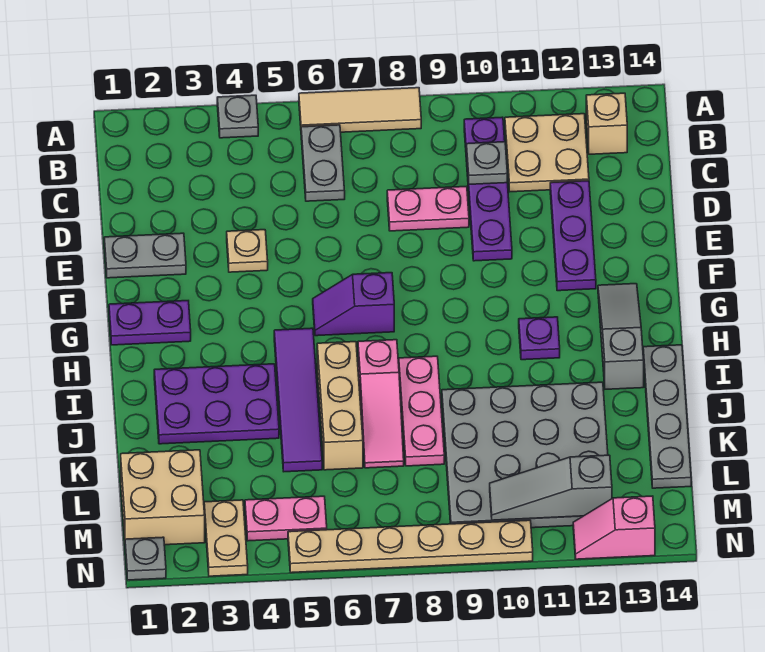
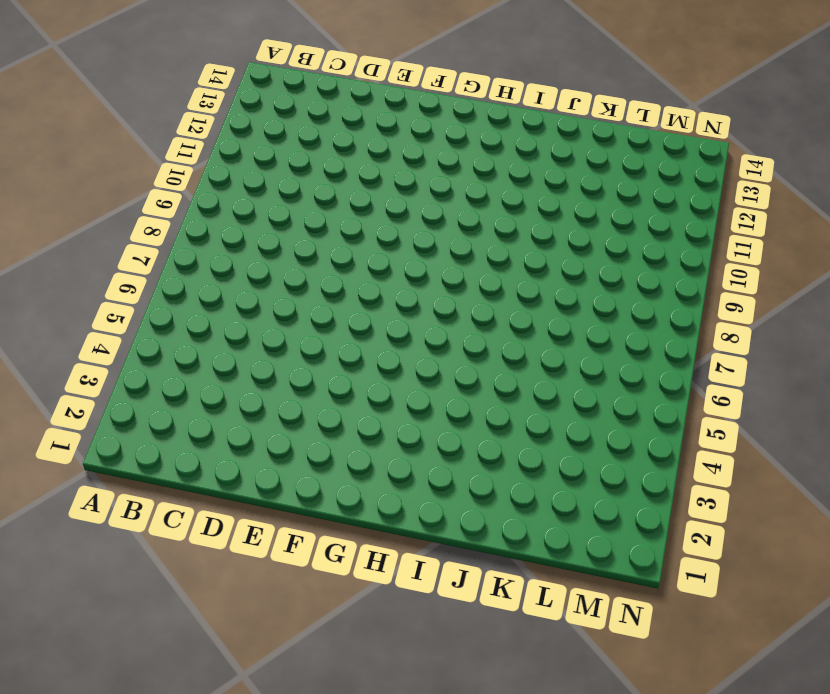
none -> grey plate A4 level 1
none -> tan tile A6:A8 level 1
none -> grey plate B6:C6 level 1

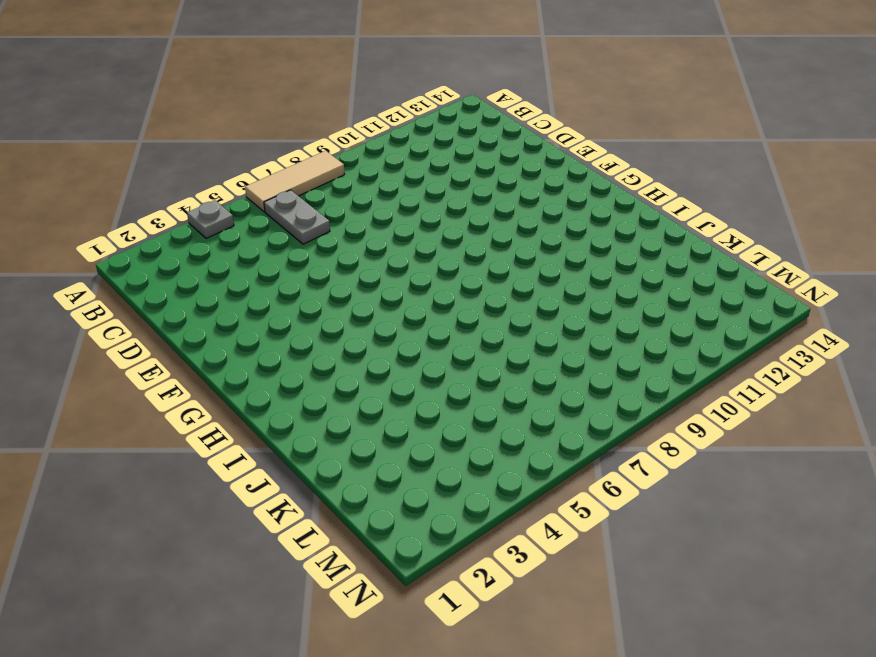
none -> purple plate B10:E10 level 1
none -> tan plate B11:C12 level 1
none -> tan brick B13 level 1

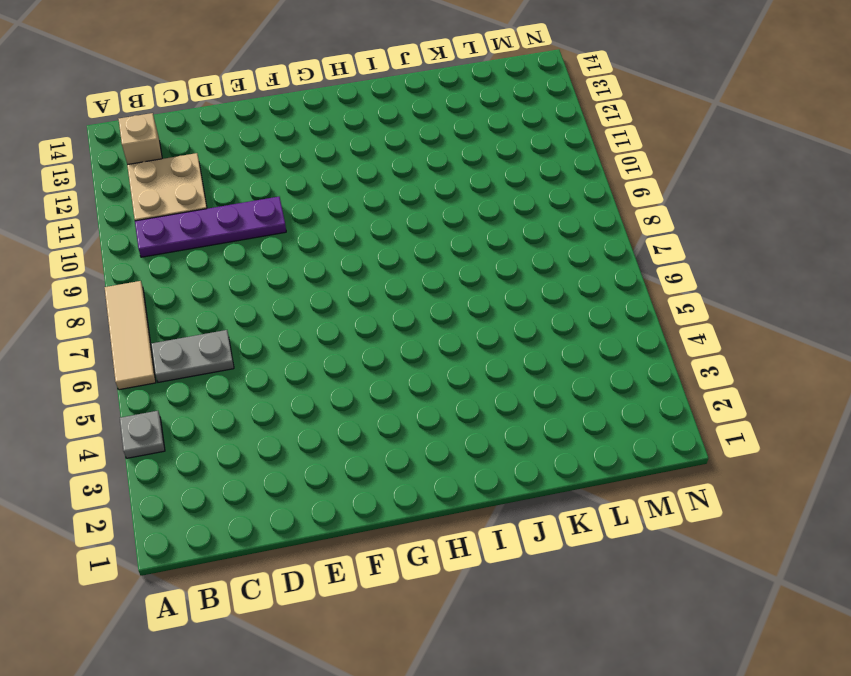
none -> pink plate D8:D9 level 1
none -> purple plate D12:F12 level 1
none -> grey plate E1:E2 level 1

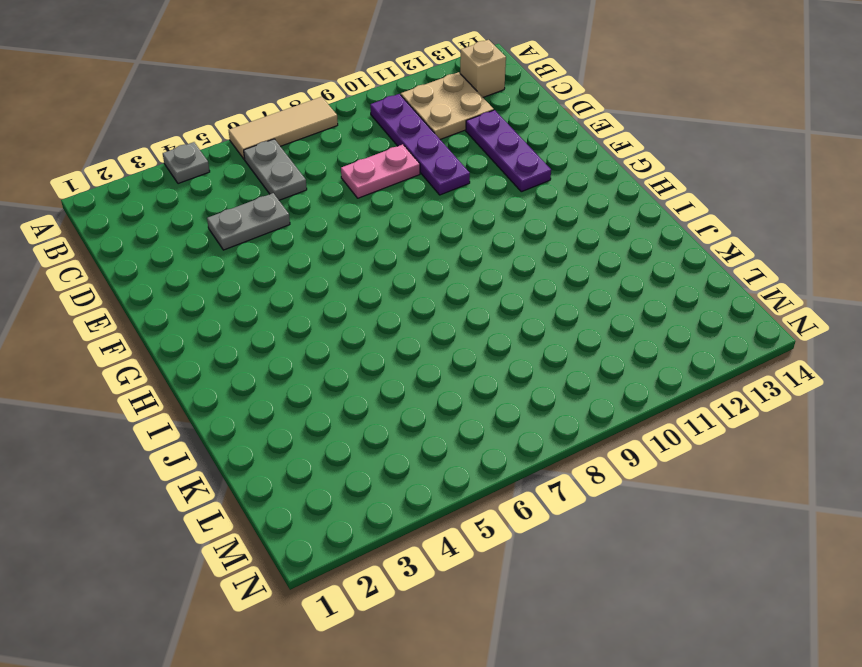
grey plate D4:D5 level 1 -> grey plate E1:E2 level 1
none -> tan plate E4 level 1
none -> purple plate G1:G2 level 1
none -> purple slope G6:G7 level 1 top 7

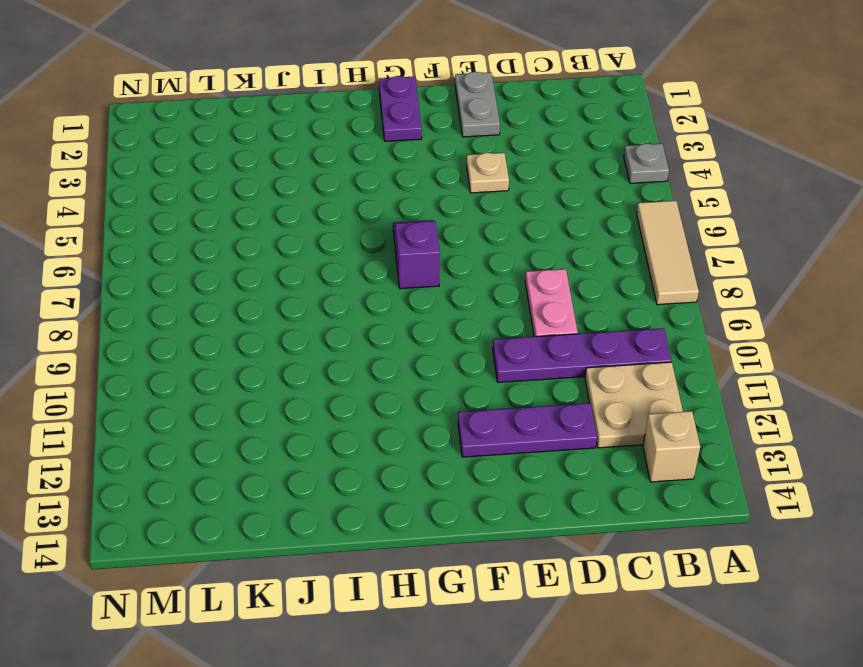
none -> grey plate B6:C6 level 1
none -> grey slope G13:I13 level 1 top I
none -> purple tile H5:K5 level 1

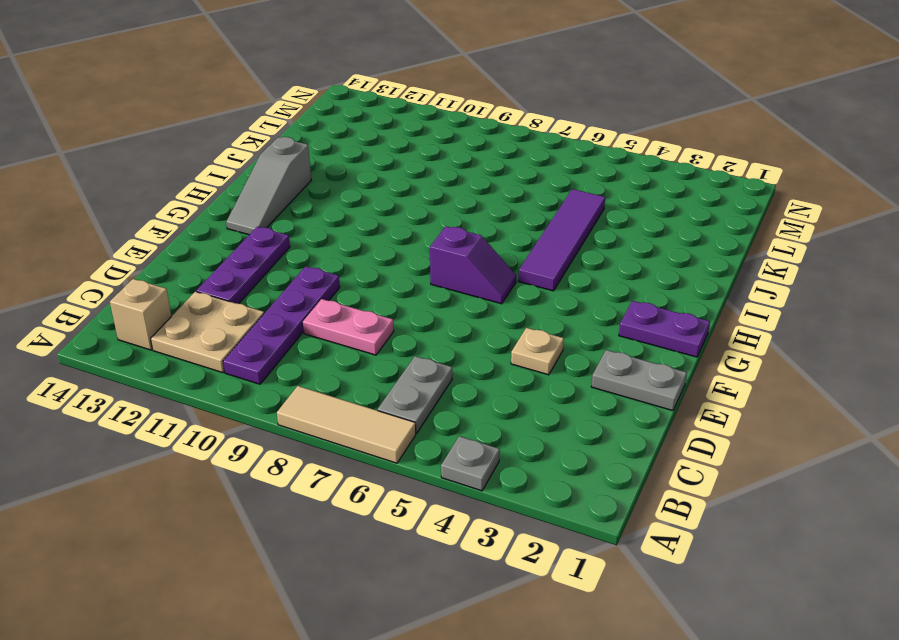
none -> purple plate H11 level 1
none -> purple plate I2:J4 level 1
none -> tan brick I6:K6 level 1

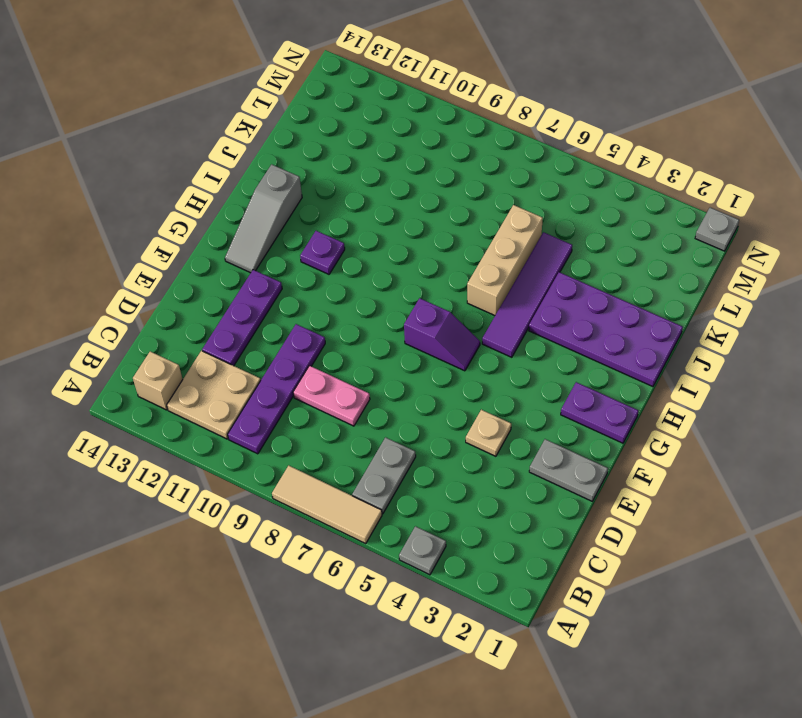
purple plate I1:J4 level 1 -> purple plate I2:J4 level 1
none -> pink slope I7:K7 level 1 top I
none -> pink plate I8:K8 level 1
none -> grey plate I14:L14 level 1

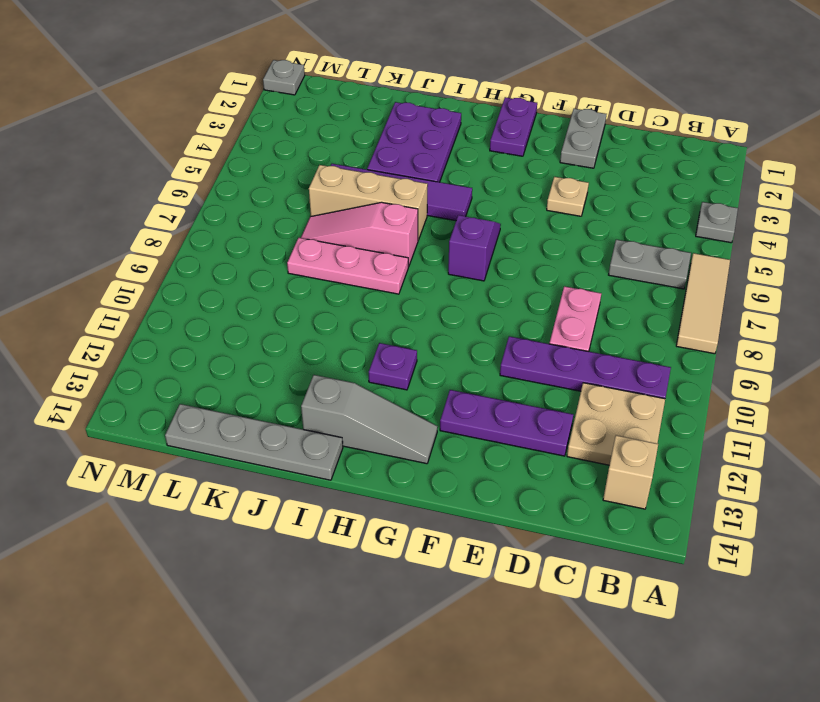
none -> grey plate J9:M12 level 1
none -> tan brick L1:M2 level 1
none -> tan plate M3:N3 level 1

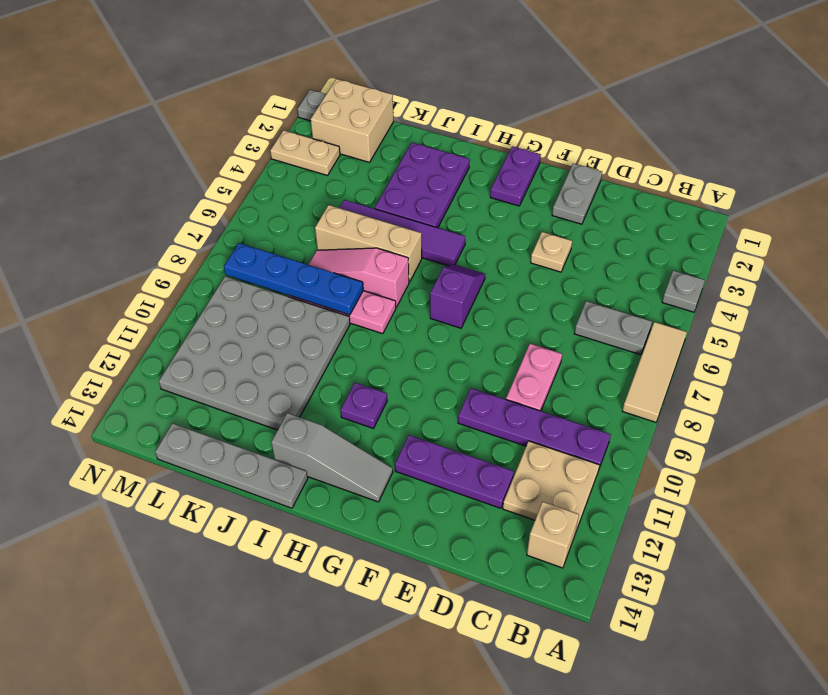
blue plate J8:M8 level 2 -> none
none -> pink plate M4:M5 level 1
none -> tan plate N5:N10 level 1
none -> pink slope N12:N13 level 1 top 13

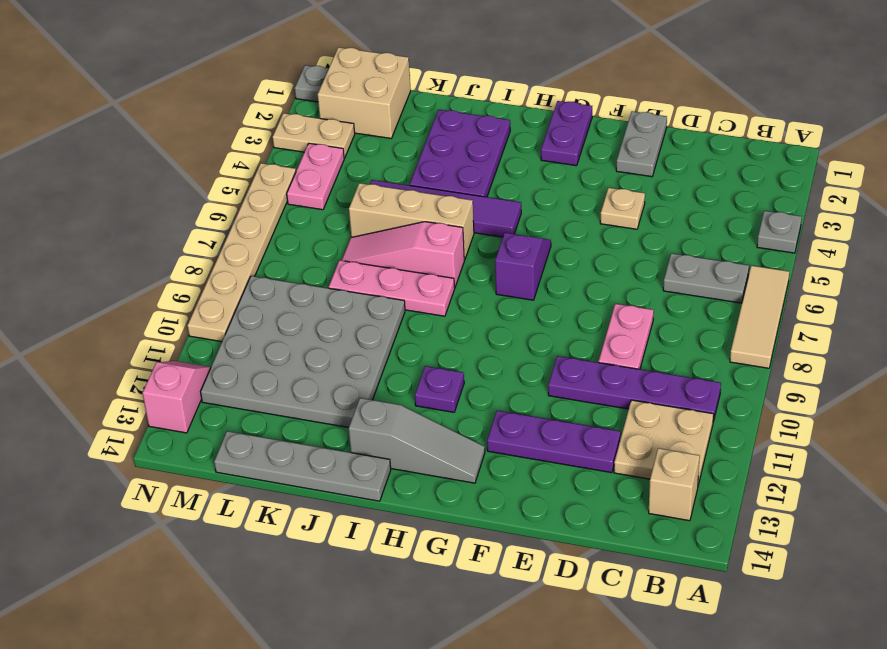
none -> grey plate C10 level 2
none -> grey slope M10:M12 level 2 top 12

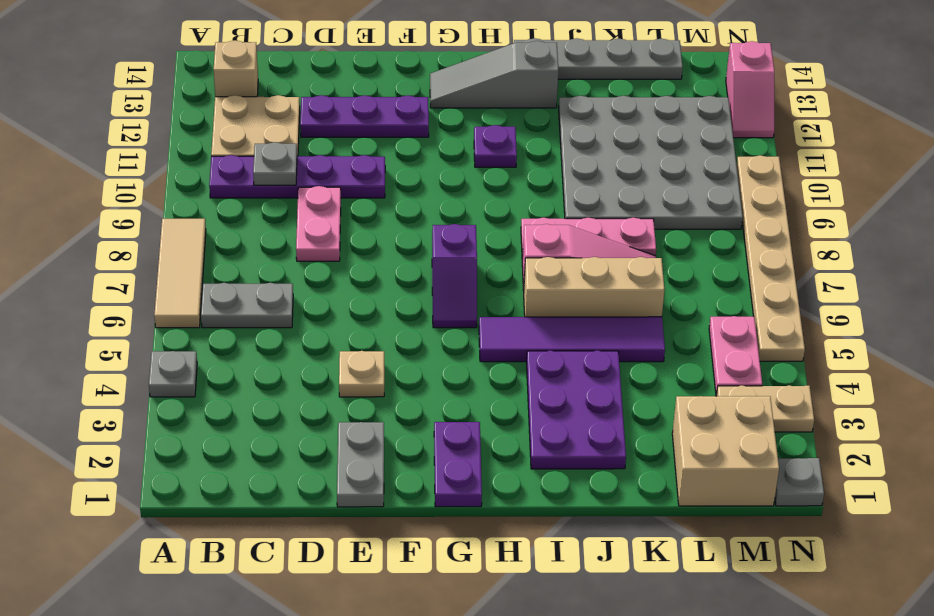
none -> grey slope M10:M12 level 2 top 12

